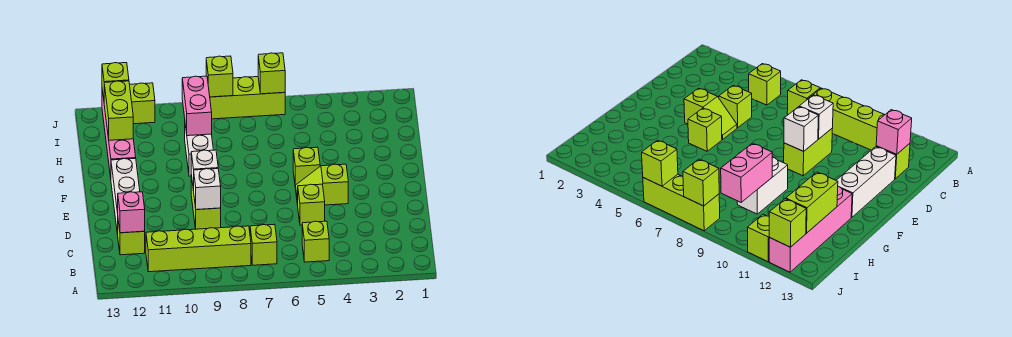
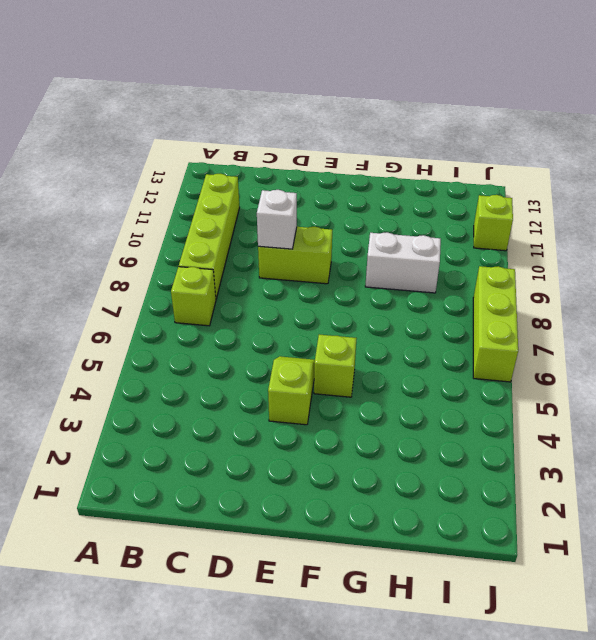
none -> lime brick B5 level 1
none -> lime brick C12 level 1
none -> lime brick D5 level 1

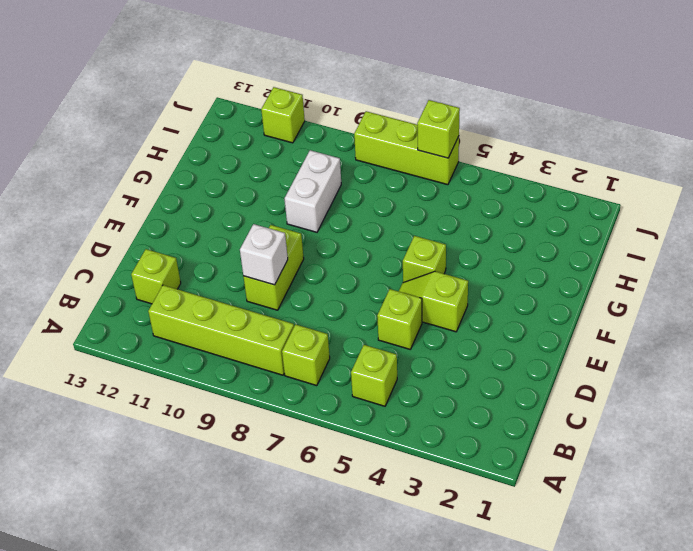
none -> white brick D12:F12 level 1
none -> pink brick G12:J12 level 1
none -> pink brick C12 level 2

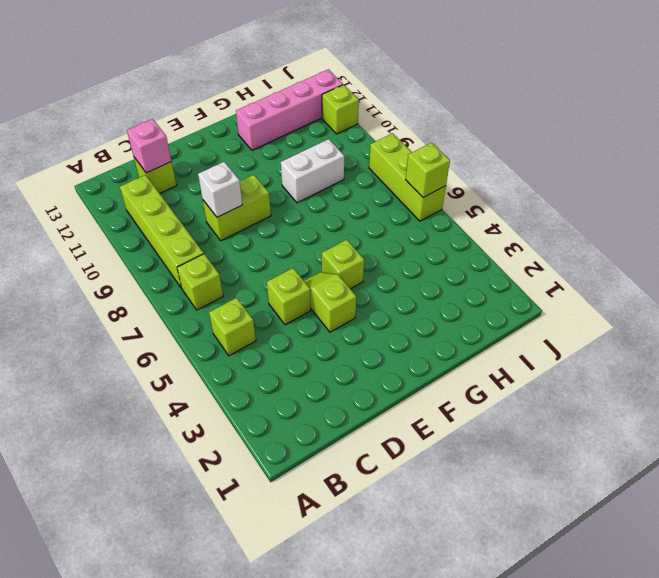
none -> white brick D12:F12 level 1
none -> white brick E9 level 2
none -> pink brick H9:I9 level 2

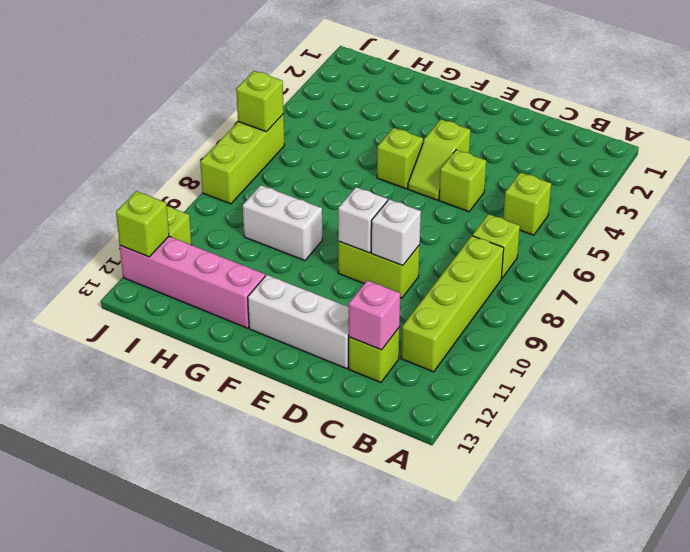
none -> pink brick H9:I9 level 2
none -> lime brick H12:I12 level 2
none -> lime brick J8 level 2

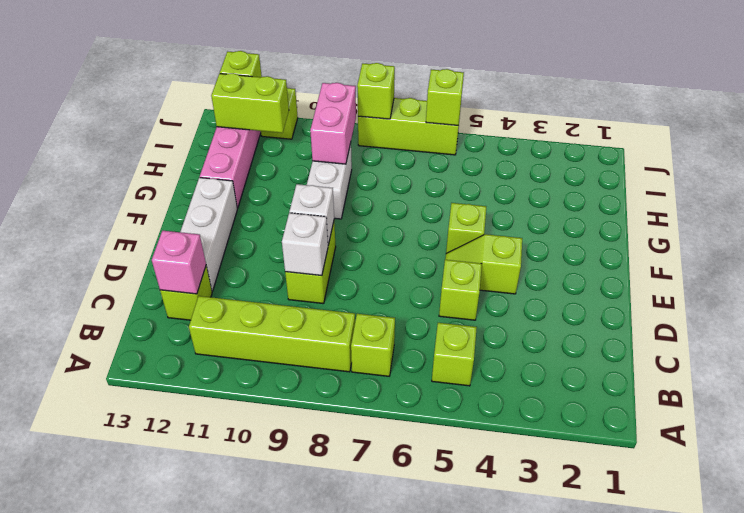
lime brick I11:I12 level 2 -> lime brick H12:I12 level 2

